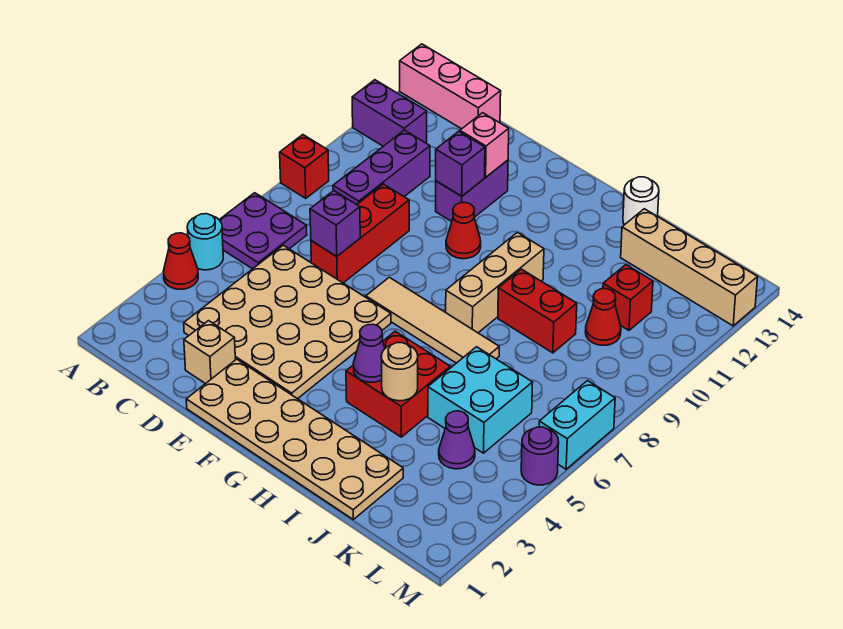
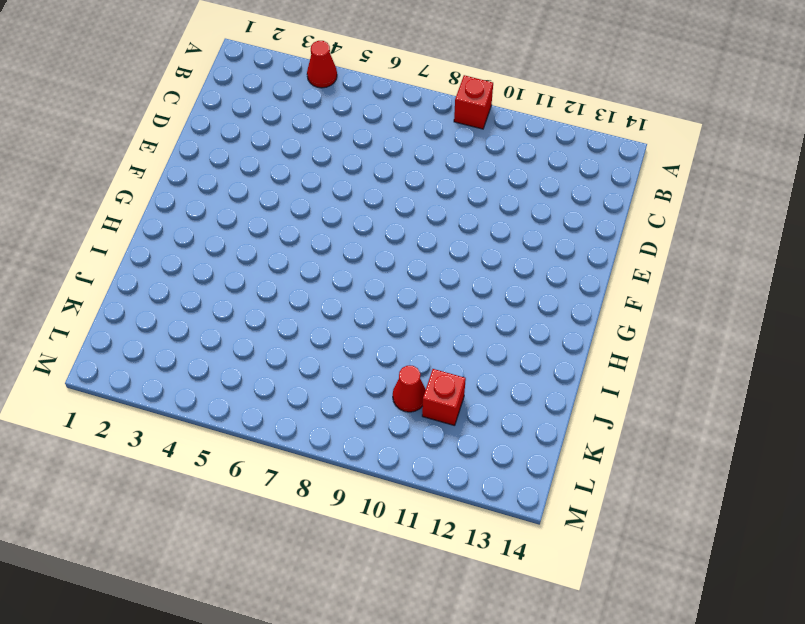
none -> cyan round brick A5 level 1
none -> purple plate A6:B7 level 1
none -> purple brick A12:B12 level 1
none -> pink brick A14:C14 level 1

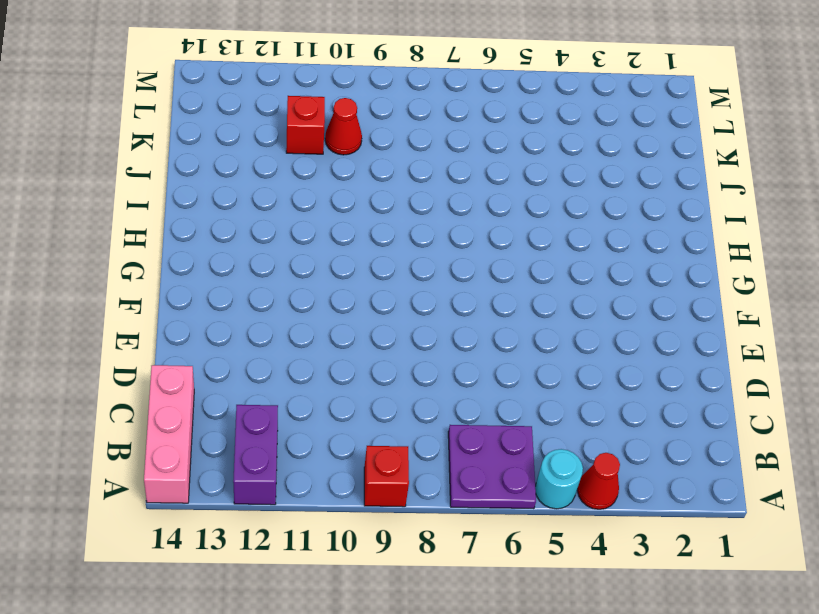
none -> tan plate C3:F6 level 1
none -> purple brick C9:C11 level 1
none -> tan brick D2 level 1
none -> red brick D7:D9 level 1

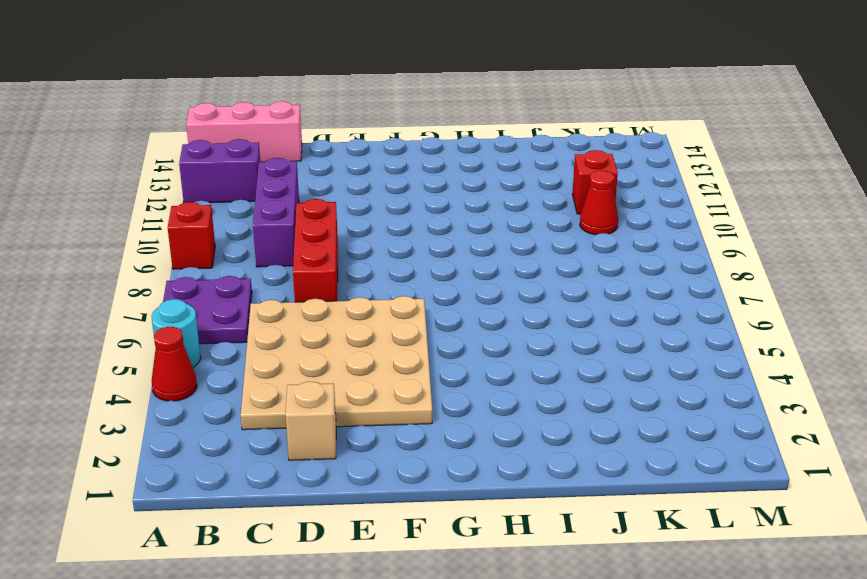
none -> tan plate E1:J2 level 1
none -> purple brick E11:E12 level 1
none -> tan tile F7:I7 level 1
none -> red cone F10 level 1

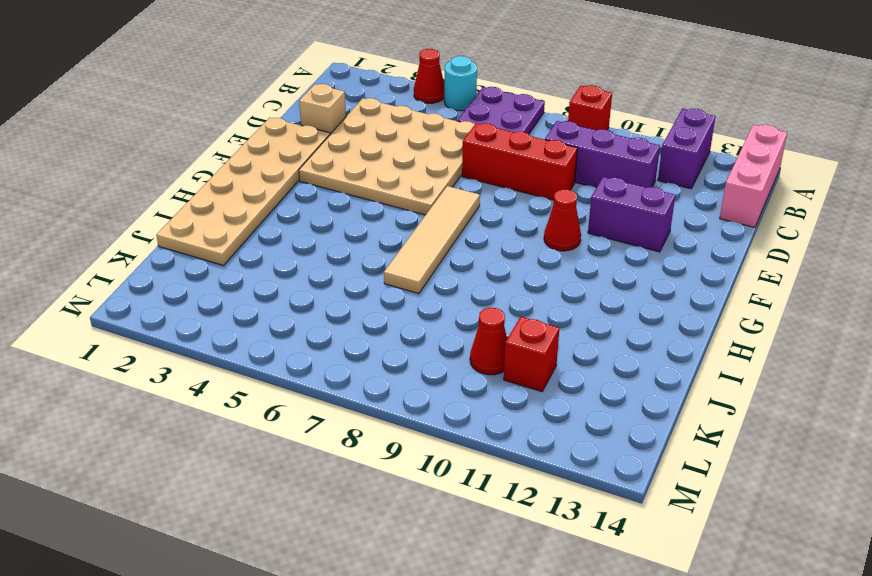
none -> red brick H4:I5 level 1
none -> tan brick H8:H10 level 1
none -> red brick I9:J9 level 1
none -> white round brick I14 level 1

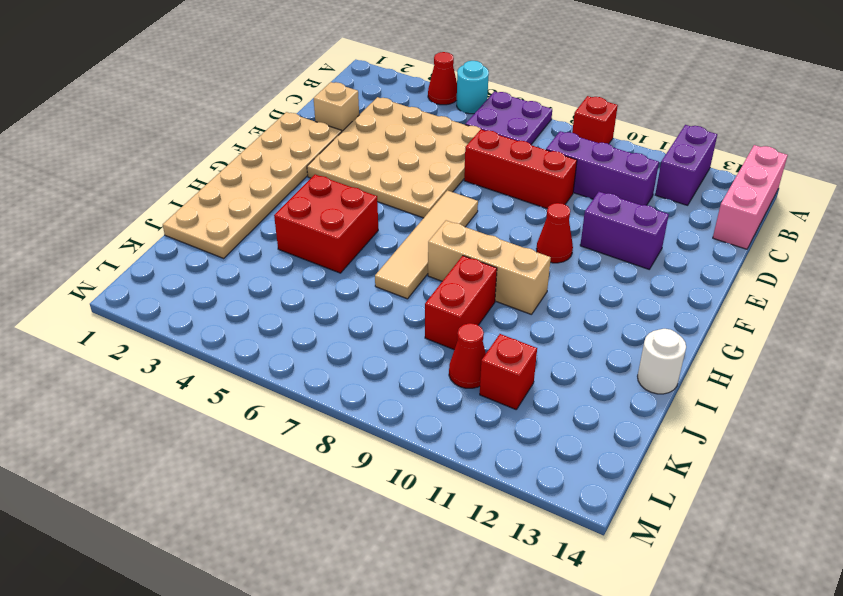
none -> cyan brick J5:K6 level 1
none -> tan brick J13:M13 level 1
none -> purple cone K4 level 1
none -> purple round brick M5 level 1

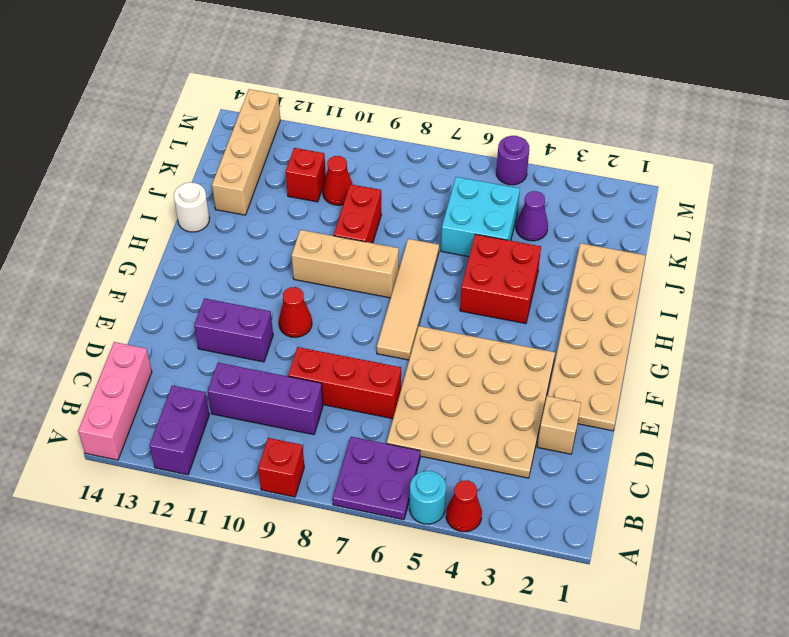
none -> cyan brick M6:M7 level 1
none -> purple brick D7 level 2
none -> purple brick E11 level 2
none -> pink brick E12 level 2

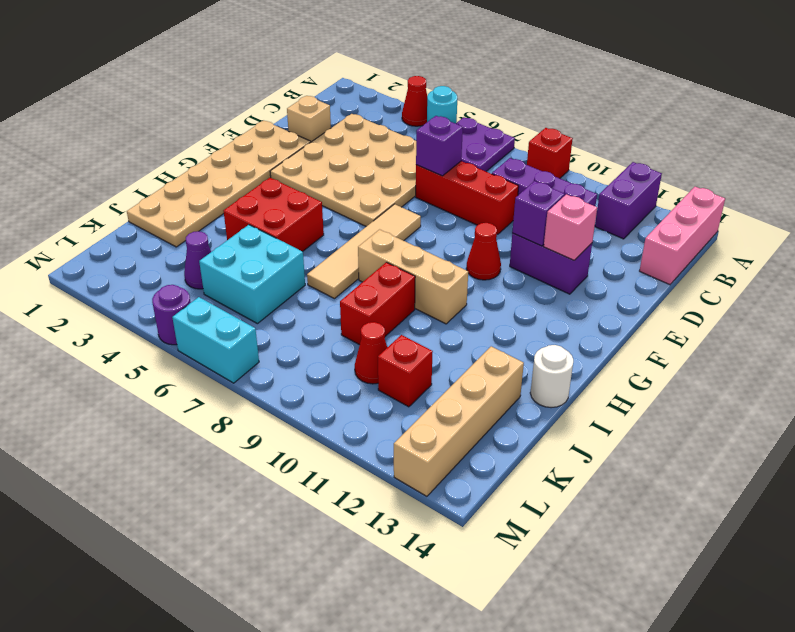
none -> purple cone H4 level 2
none -> tan round brick I4 level 2

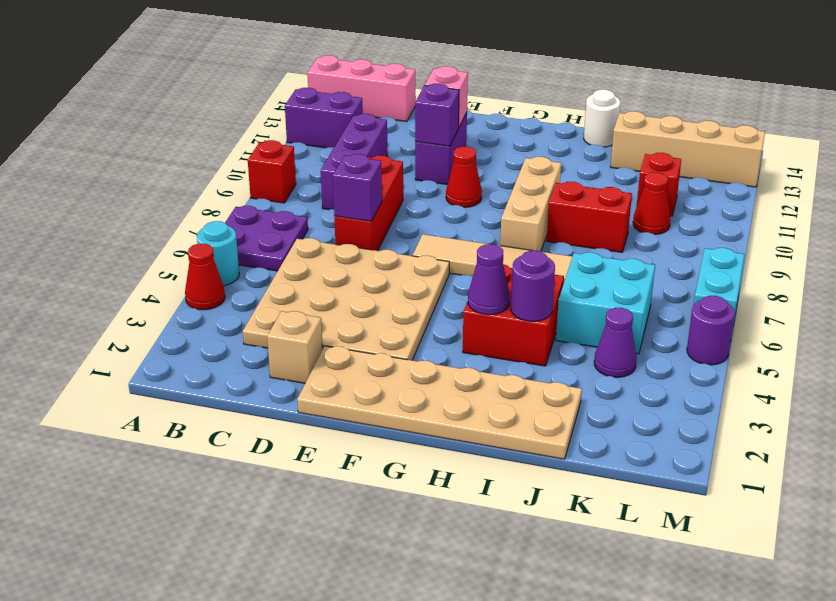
purple round brick I4 level 2 -> tan round brick I4 level 2

